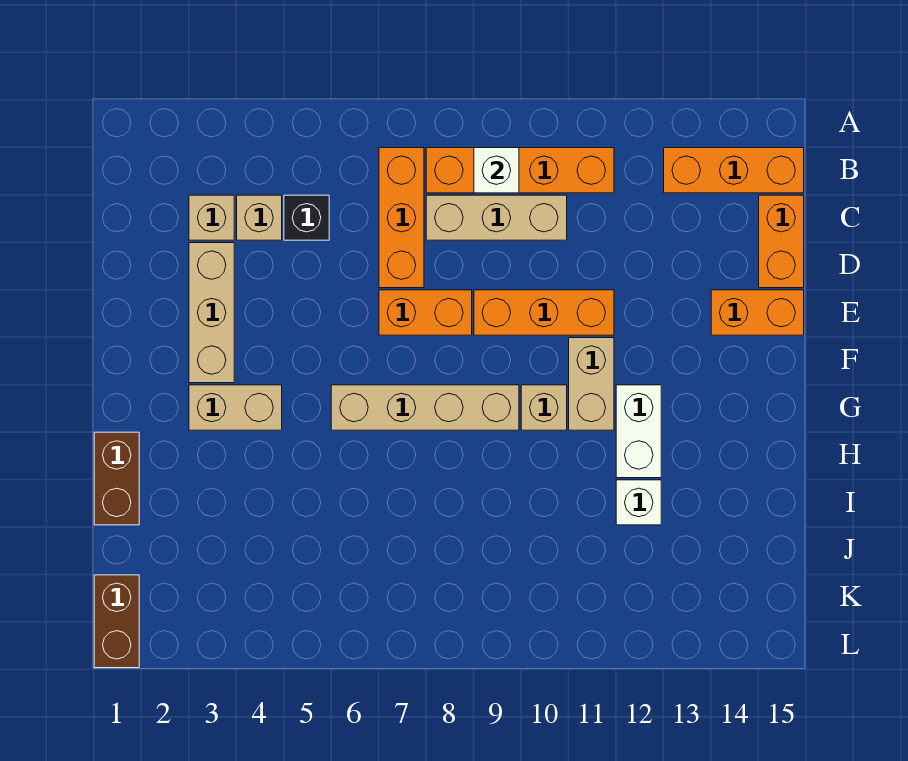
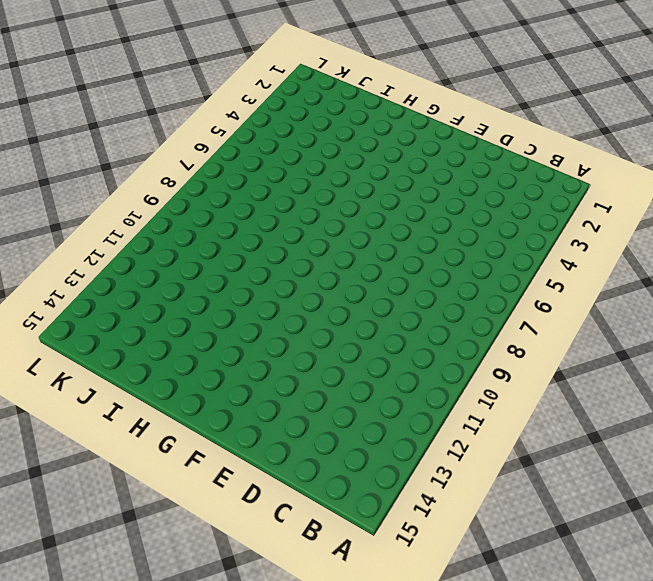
none -> orange brick B7:D7 level 1
none -> orange brick B8:B11 level 1
none -> orange brick B13:B15 level 1

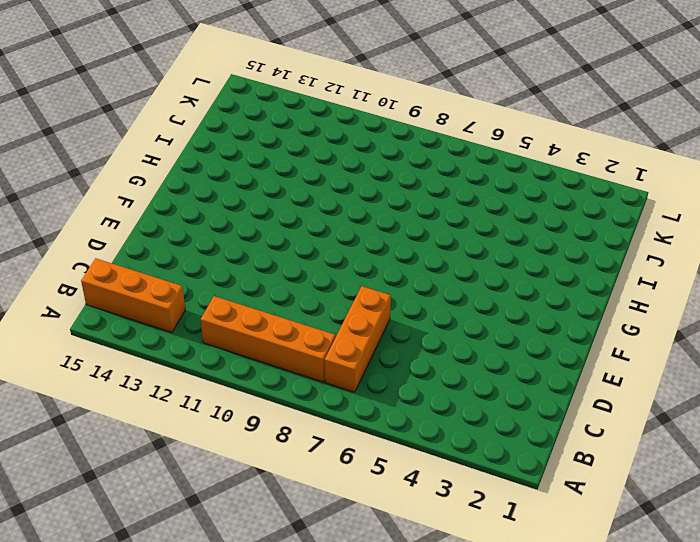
none -> tan brick C3 level 1
none -> tan brick C4 level 1
none -> black brick C5 level 1

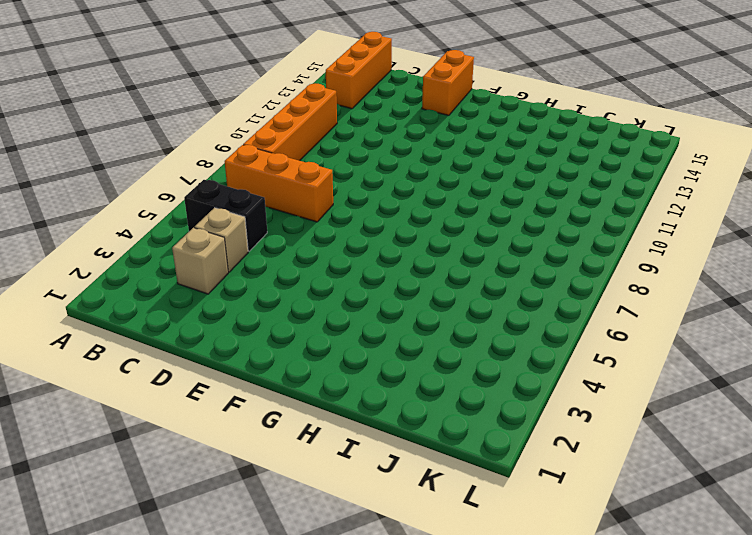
black brick B5:C5 level 1 -> black brick C5 level 1
none -> tan brick C8:C10 level 1
none -> orange brick C15:D15 level 1
none -> tan brick D3:F3 level 1

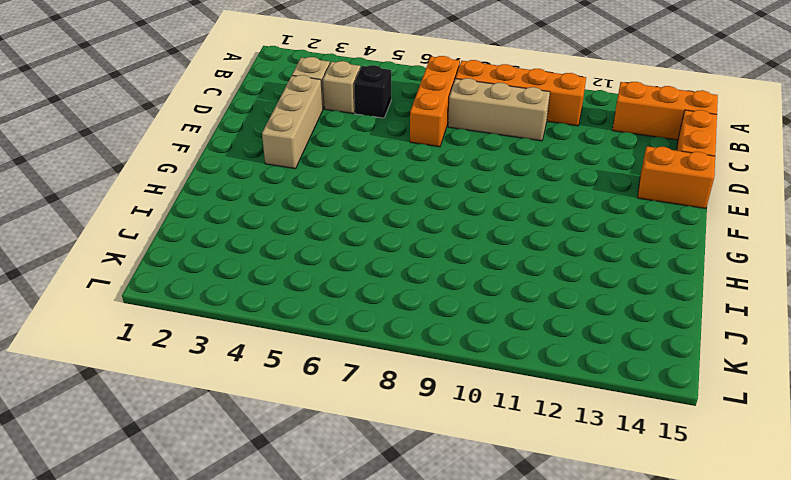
none -> orange brick E7:E8 level 1
none -> orange brick E9:E11 level 1
none -> tan brick F11:G11 level 1

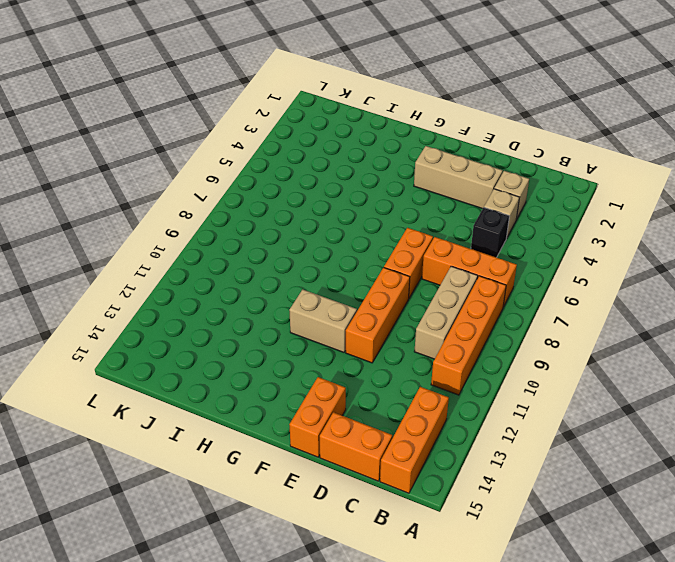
none -> tan brick G3:G4 level 1
none -> tan brick G6:G9 level 1
none -> tan brick G10 level 1

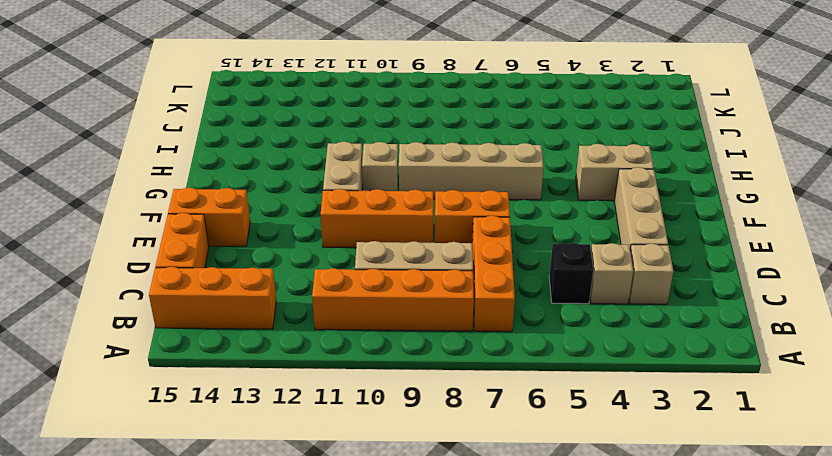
none -> white brick G12:H12 level 1
none -> brown brick H1:I1 level 1
none -> white brick I12 level 1

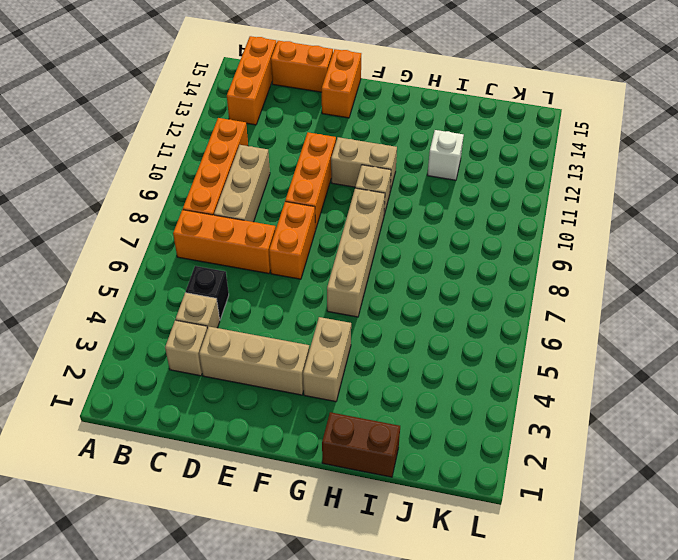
none -> white brick G12:H12 level 1
none -> brown brick K1:L1 level 1
none -> white brick B9 level 2

